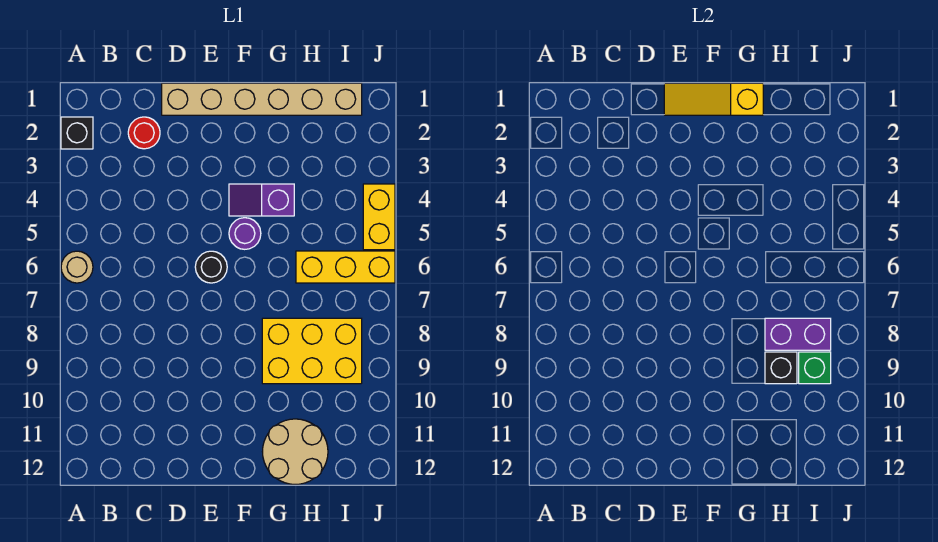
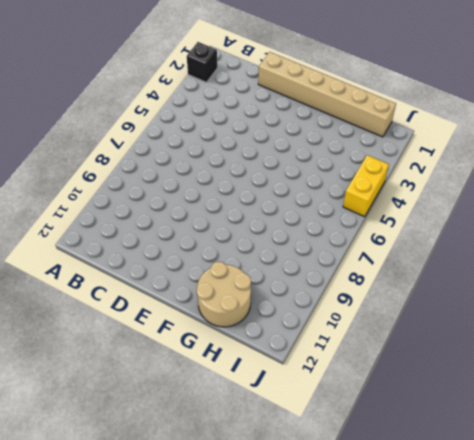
none -> tan round brick A6 level 1
none -> red round brick C2 level 1
none -> black round brick E6 level 1

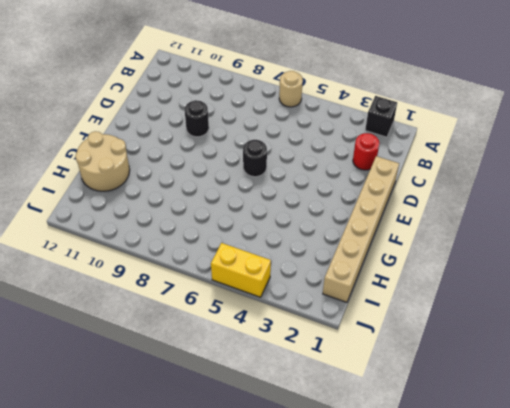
black round brick D9 level 1 -> none
none -> purple slope F4:G4 level 1 top G
none -> purple round brick F5 level 1
none -> yellow brick G8:I9 level 1

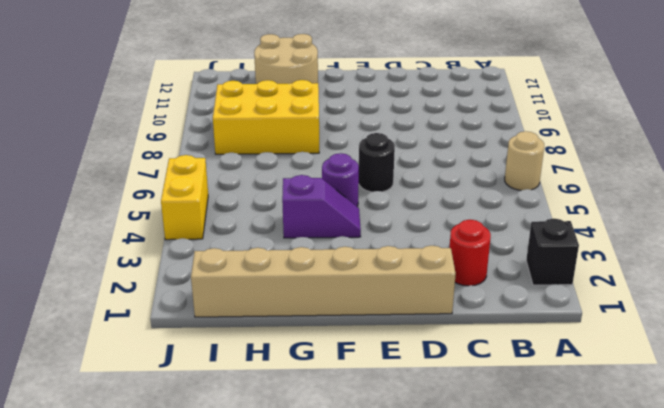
none -> yellow brick H6:J6 level 1
none -> yellow slope E1:G1 level 2 top G
none -> purple brick H8:I8 level 2

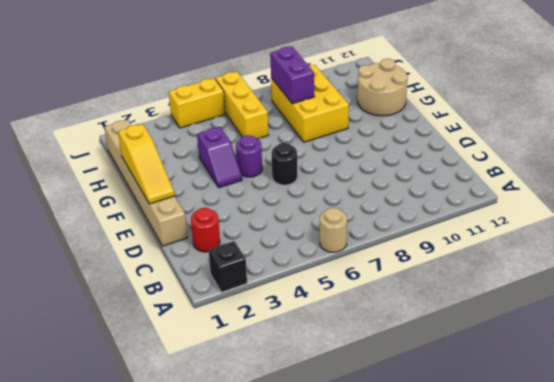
none -> black brick H9 level 2
none -> green brick I9 level 2

